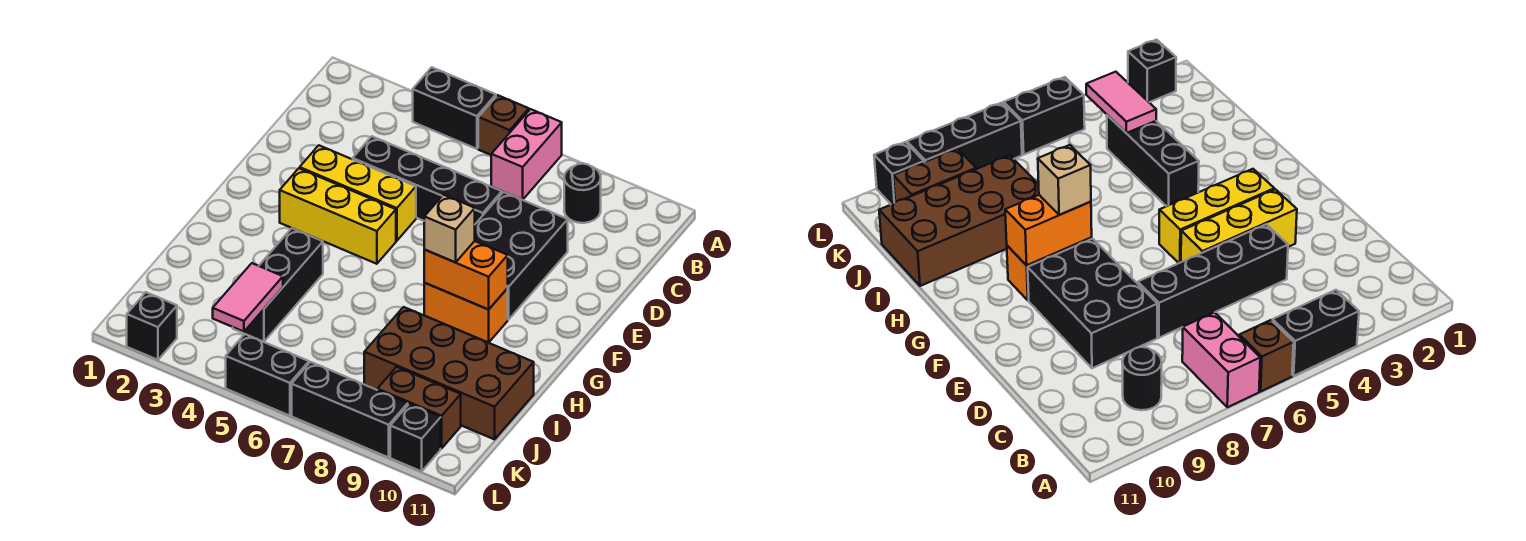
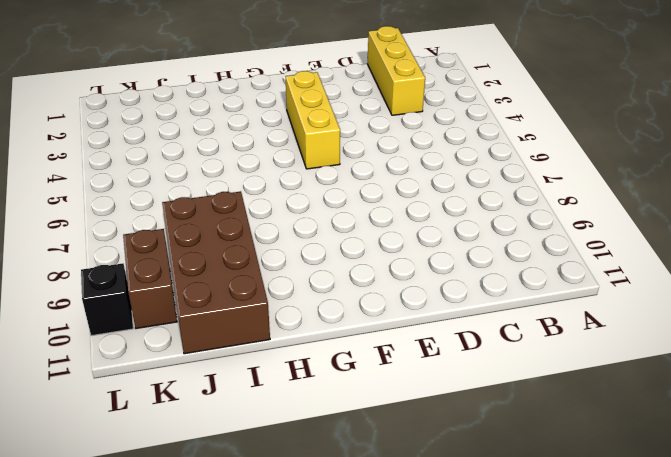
yellow brick C1:C3 level 1 -> yellow brick E3:E5 level 1
none -> black brick A4:A5 level 1
none -> brown brick A6 level 1
none -> pink brick A7:B7 level 1

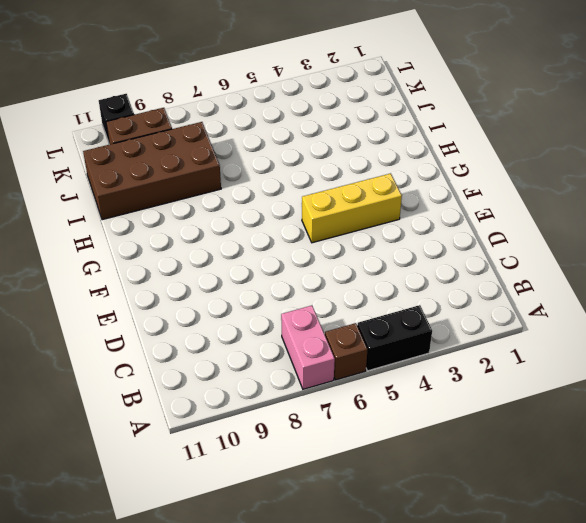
none -> black round brick B9 level 1
none -> black brick D4:D7 level 1
none -> black brick D8:F9 level 1

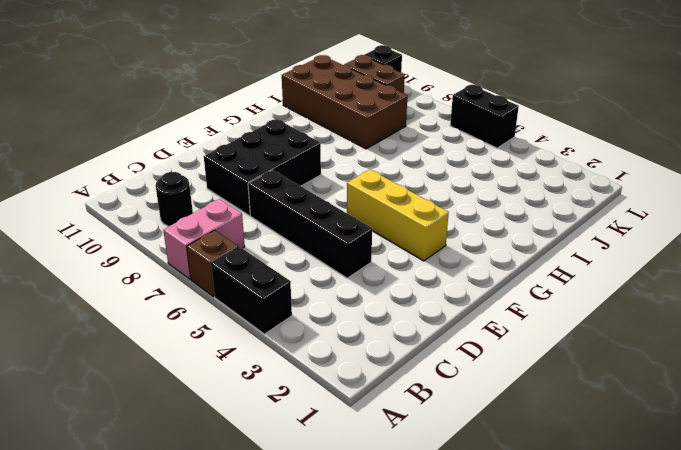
none -> yellow brick E3:E5 level 1
none -> orange brick G8:G9 level 1
none -> black brick H4:J4 level 1

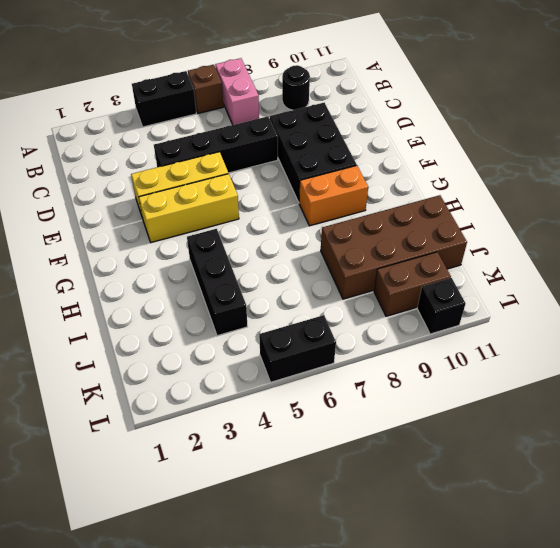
none -> black brick L2 level 1
none -> black brick L7:L9 level 1
none -> orange brick G8:G9 level 2

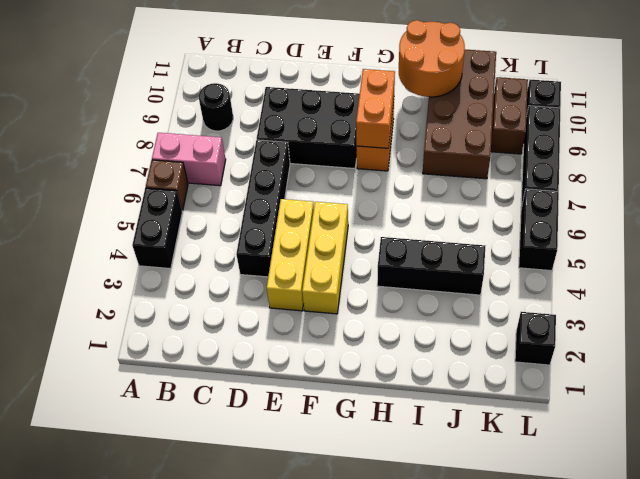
orange round brick H10:I11 level 2 -> none
none -> pink tile J4:K4 level 2
none -> tan brick G8 level 3

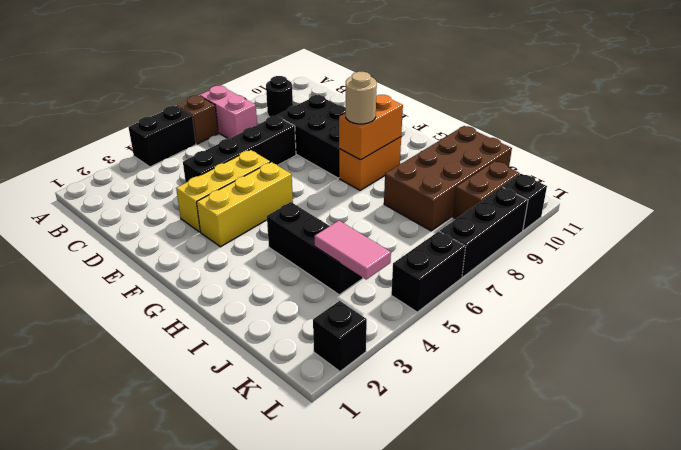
tan round brick G8 level 3 -> tan brick G8 level 3

